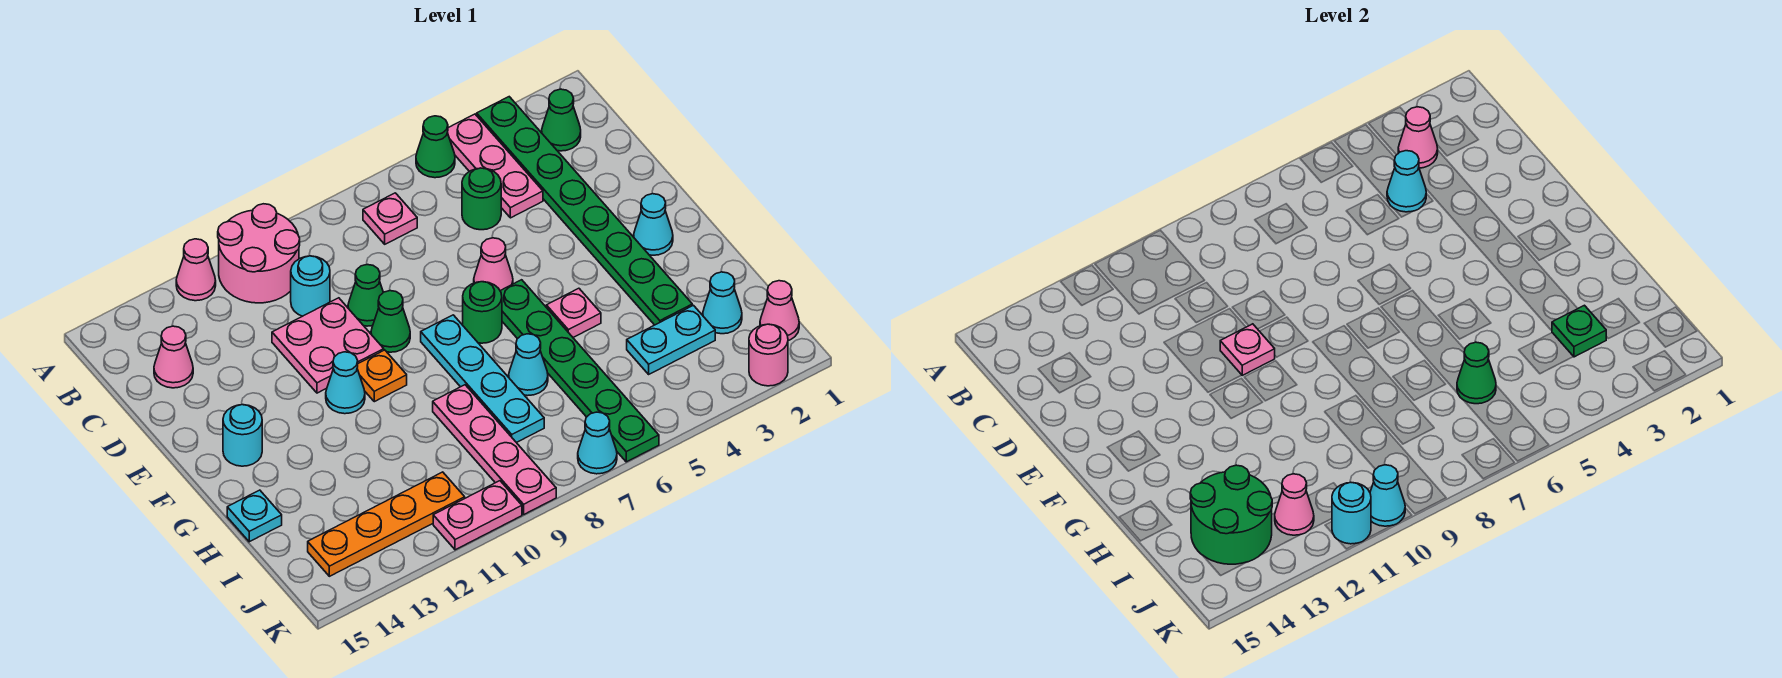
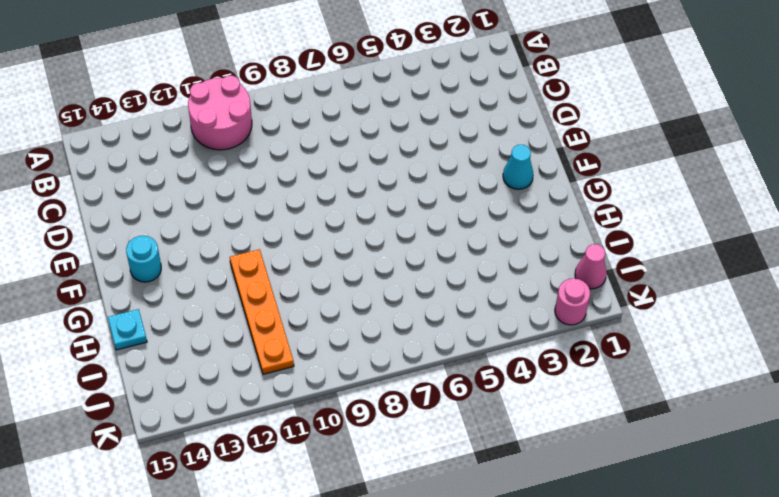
orange plate G11:J11 level 1 -> orange plate J11:J14 level 1
none -> green plate A3:H3 level 1
none -> pink plate A4:C4 level 1
none -> green cone A5 level 1
none -> pink cone A12 level 1

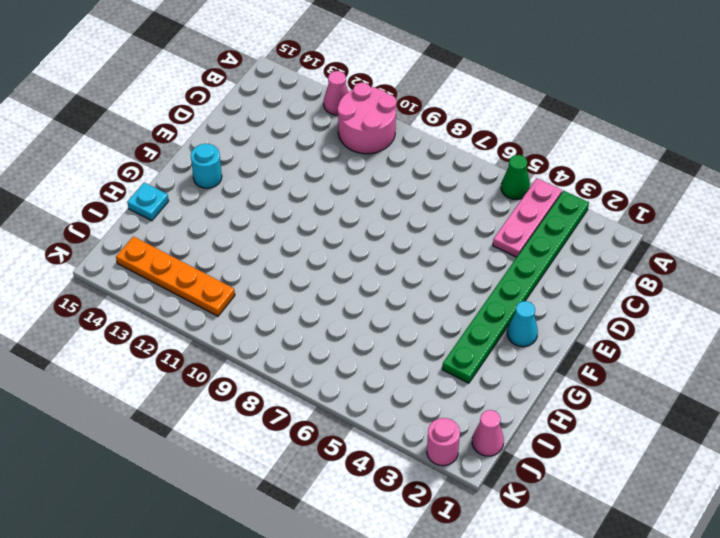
none -> green cone B2 level 1
none -> pink plate B7 level 1
none -> green round brick C5 level 1
none -> cyan round brick C10 level 1

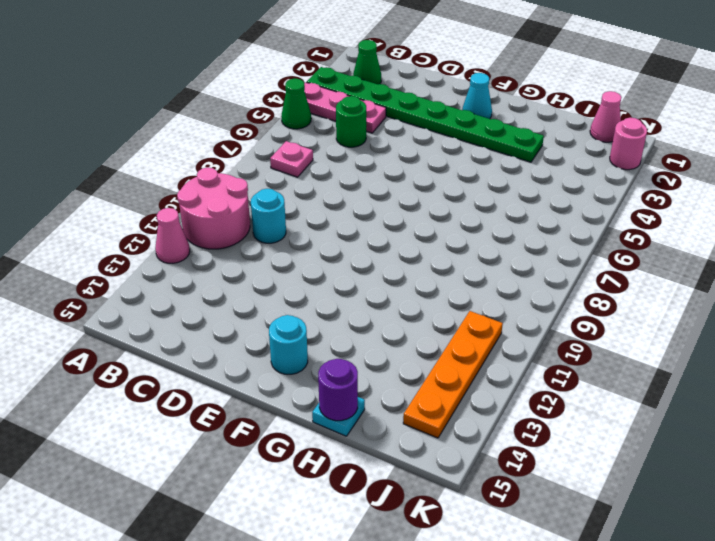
purple round brick H15 level 2 -> none
none -> pink cone C14 level 1
none -> green cone D9 level 1
none -> pink plate D10:E11 level 1
none -> pink cone E6 level 1

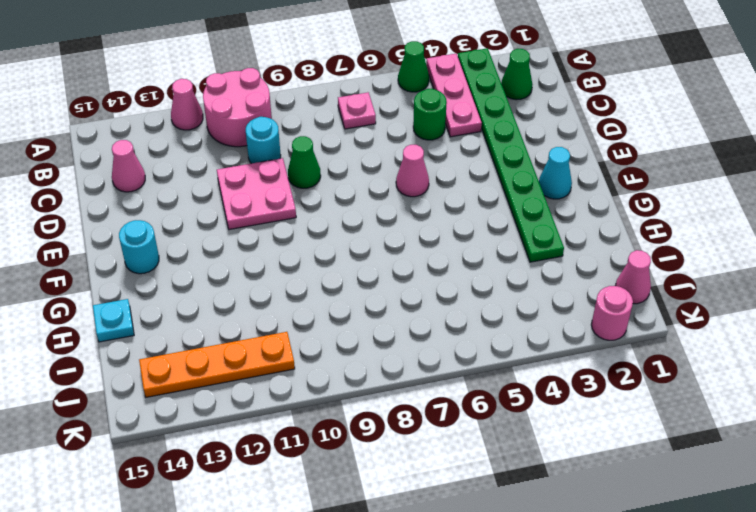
none -> green cone E9 level 1
none -> green plate F6:K6 level 1
none -> green round brick F7 level 1
none -> cyan plate F8:I8 level 1

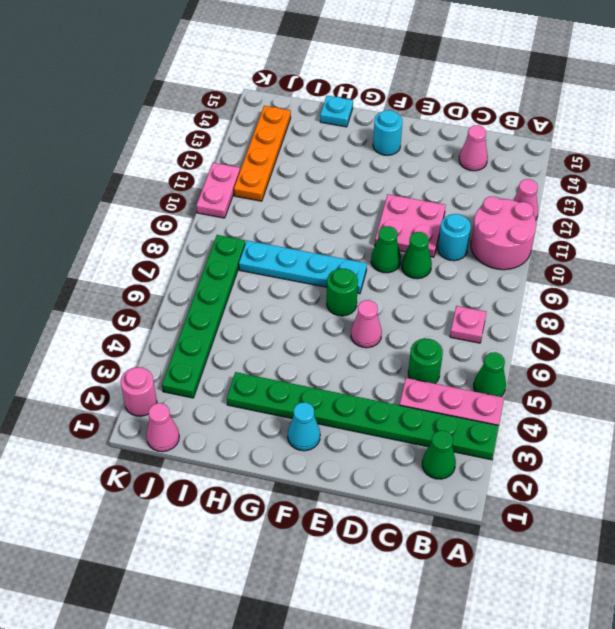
green plate J3:J8 level 1 -> green plate F6:K6 level 1
none -> orange plate F10 level 1
none -> cyan cone F11 level 1
none -> pink plate G5 level 1
none -> cyan cone H7 level 1

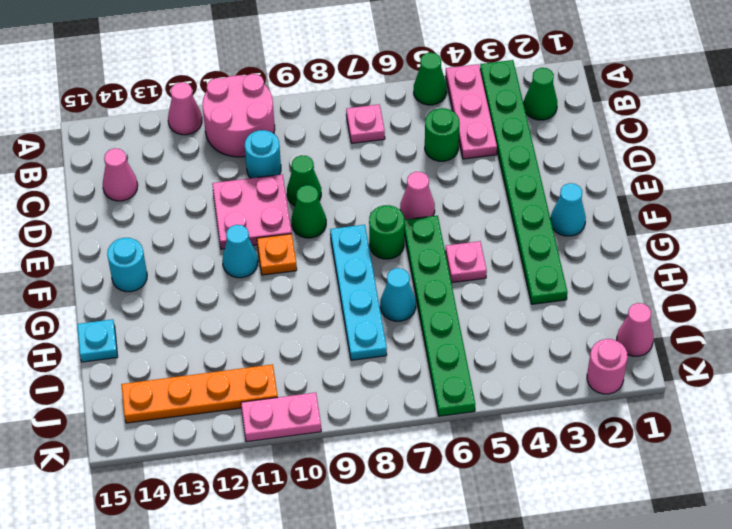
none -> pink plate H9:K9 level 1
none -> cyan cone I2 level 1
none -> cyan plate I3:I4 level 1
none -> cyan cone K7 level 1

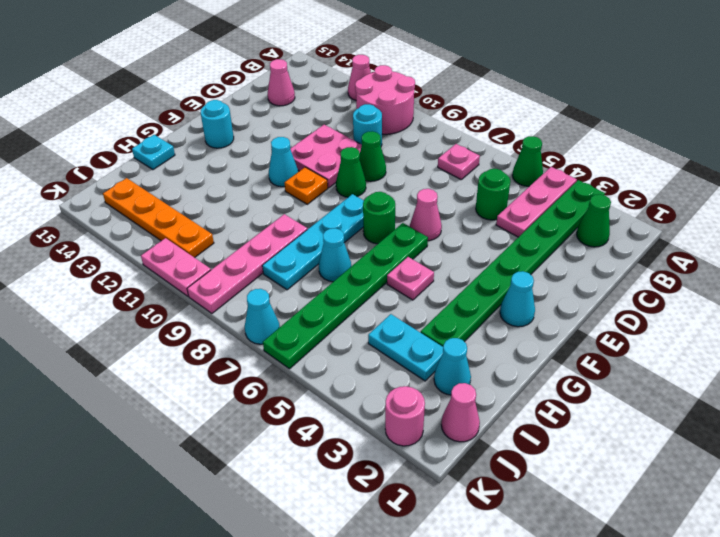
none -> pink cone B3 level 2
none -> cyan cone C4 level 2
none -> pink plate E10 level 2
none -> green plate I3 level 2

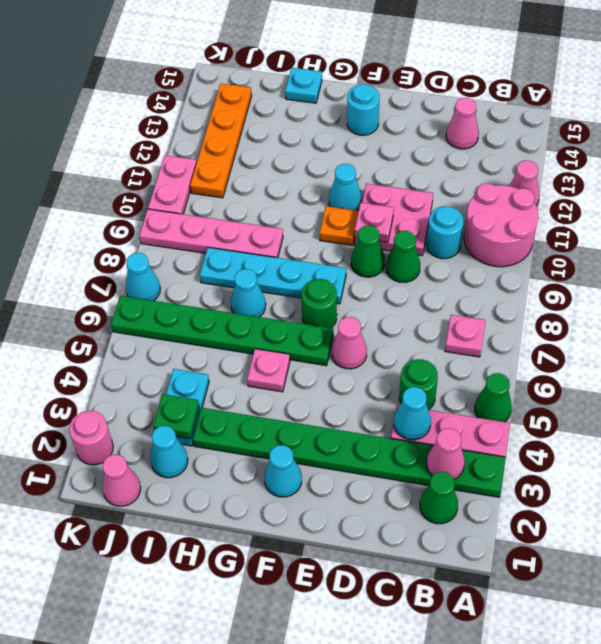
none -> green cone I6 level 2
none -> green round brick I13:J14 level 2
none -> pink cone J12 level 2
none -> cyan cone K10 level 2

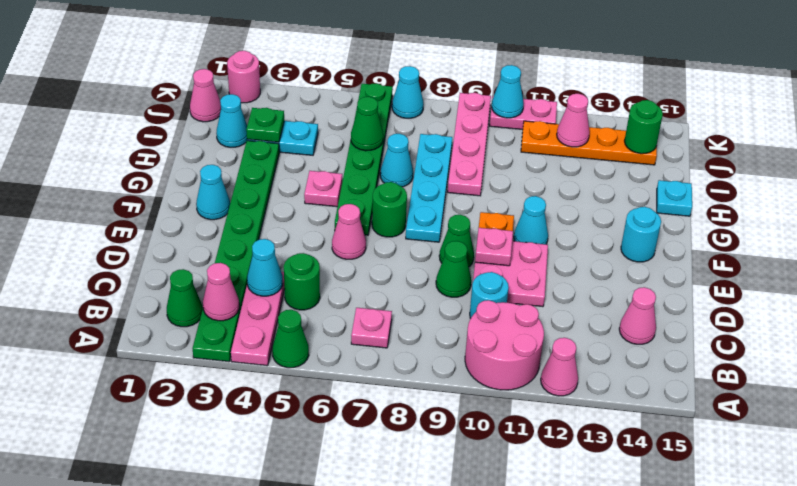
green round brick J14 level 2 -> green round brick I13:J14 level 2
none -> cyan round brick K11 level 2

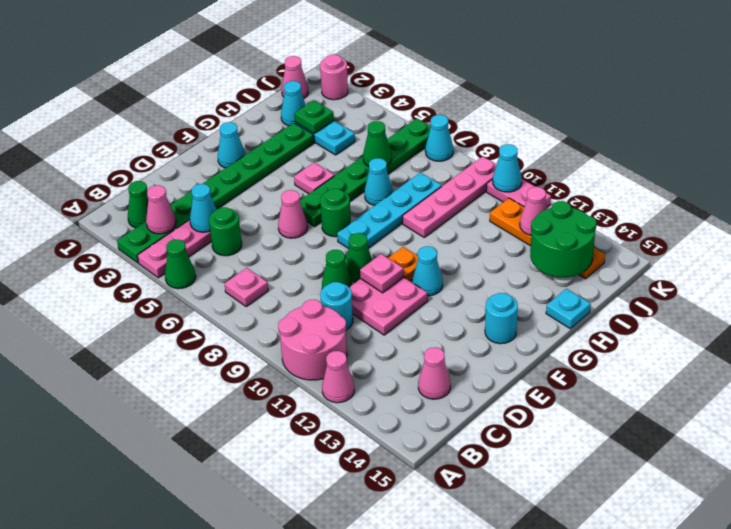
none -> cyan round brick K11 level 2

